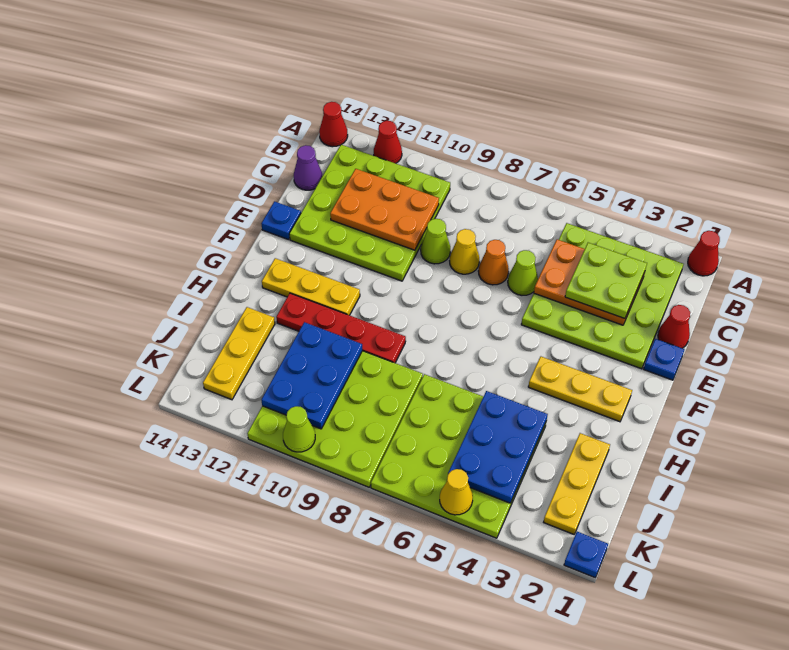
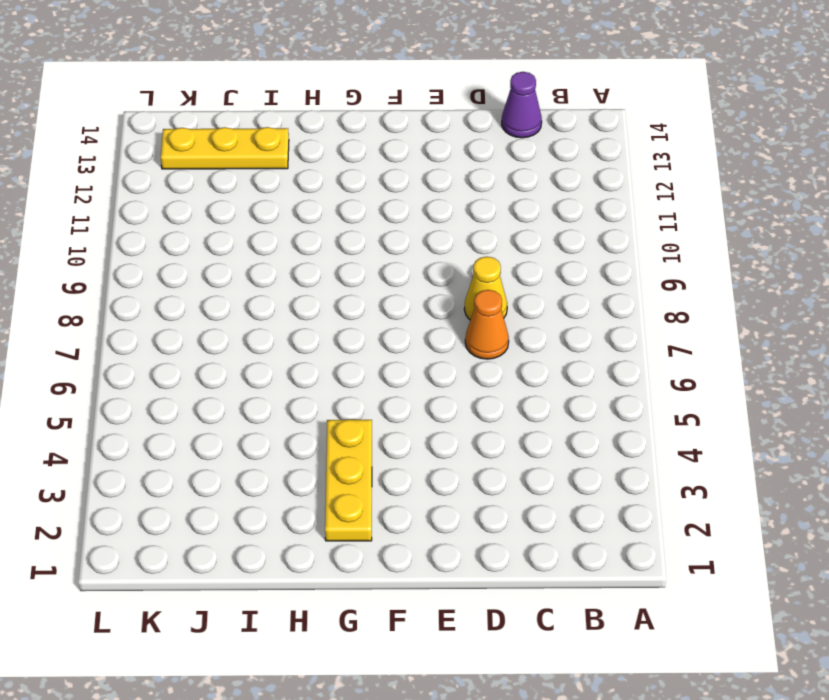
none -> red cone A1 level 1
none -> red cone A12 level 1
none -> red cone A14 level 1

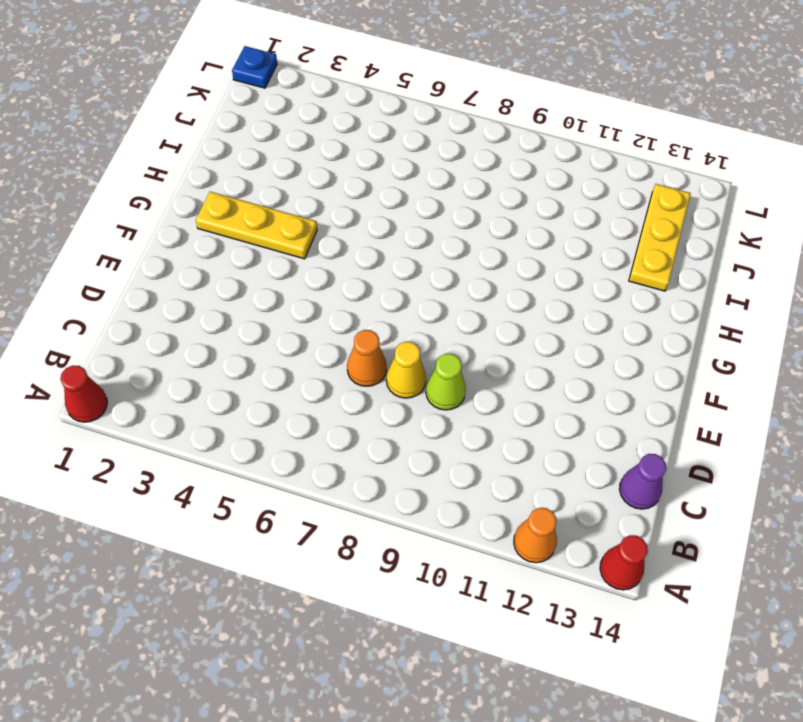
orange cone A12 level 1 -> red cone A12 level 1
none -> lime plate B2:E5 level 1
none -> lime plate B10:E13 level 1
none -> red cone D1 level 1

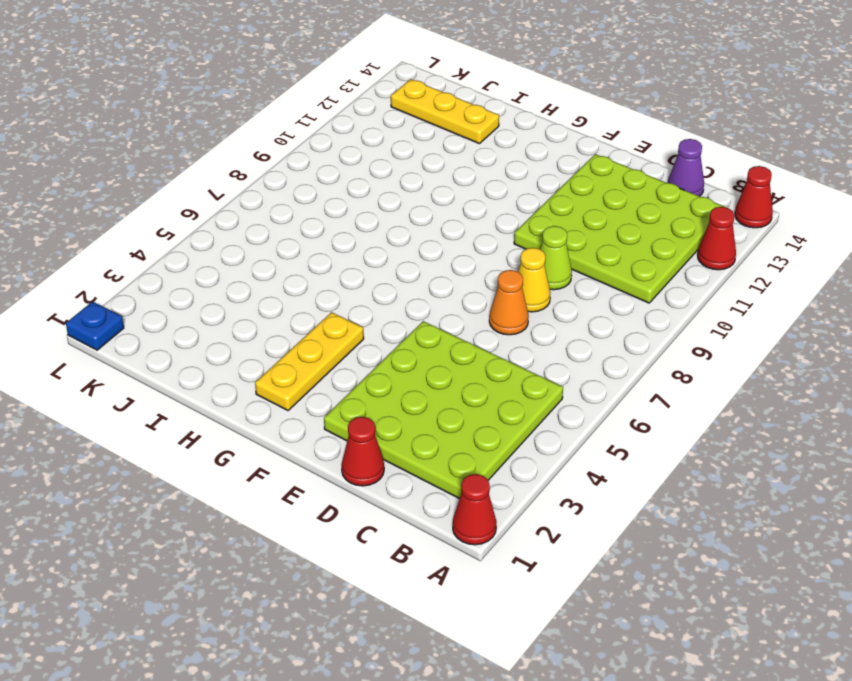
none -> lime cone D6 level 1
none -> blue plate E1 level 1
none -> blue plate E14 level 1

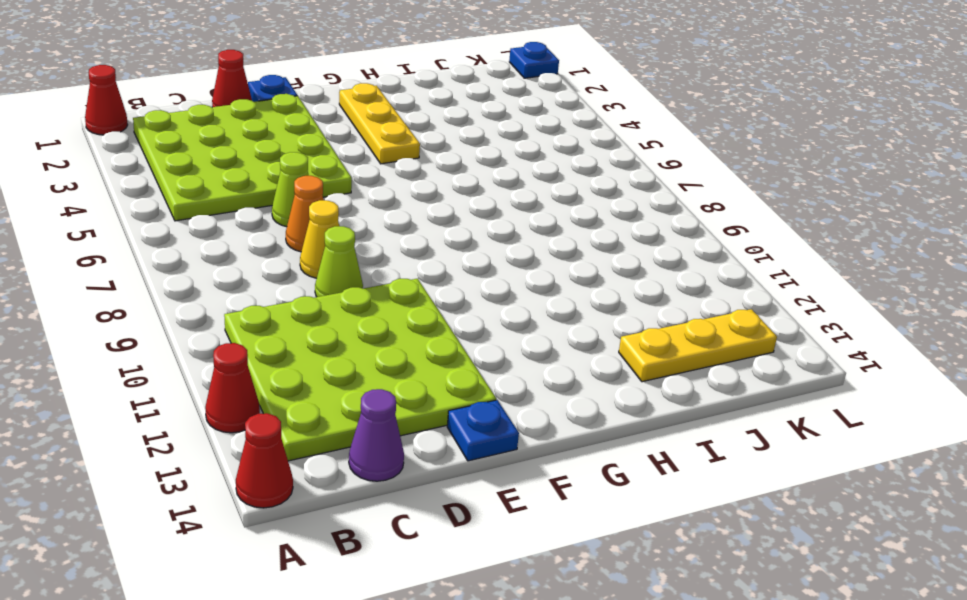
none -> yellow plate G11:G13 level 1
none -> red plate H9:H12 level 1
none -> yellow plate I2:K2 level 1

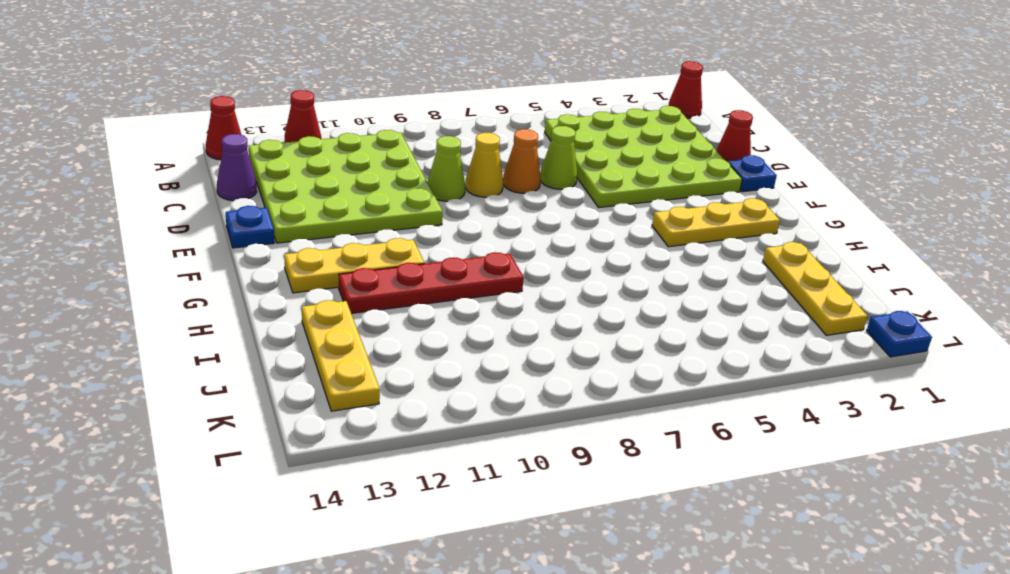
none -> lime plate I4:L7 level 1
none -> lime plate I8:L11 level 1
none -> orange plate C3:D5 level 2

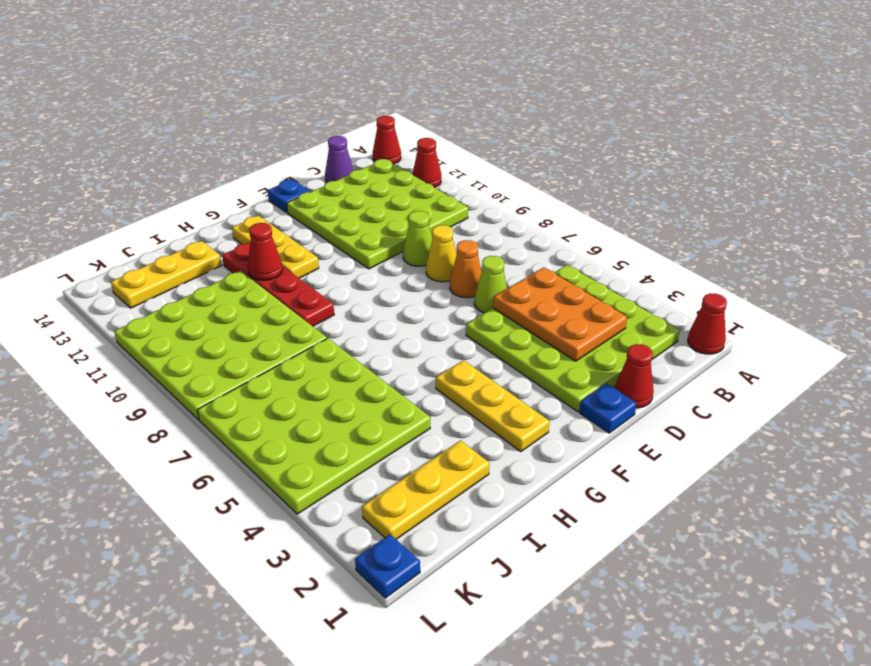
red cone H11 level 2 -> none
none -> orange plate C10:D12 level 2
none -> blue plate I4:K5 level 2
none -> blue plate I10:K11 level 2

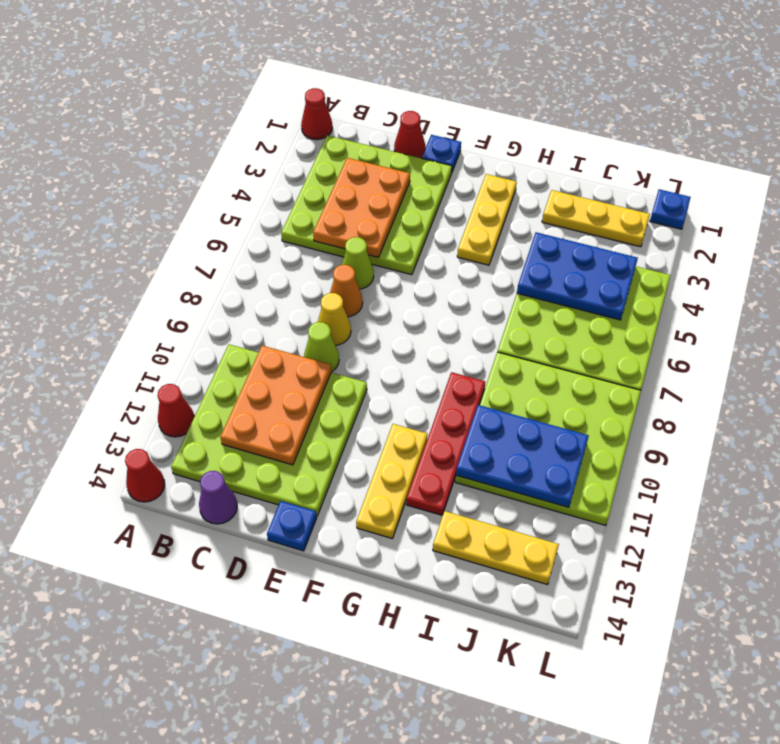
none -> yellow cone L5 level 2
none -> lime cone L10 level 2
none -> lime plate C3:D4 level 3

